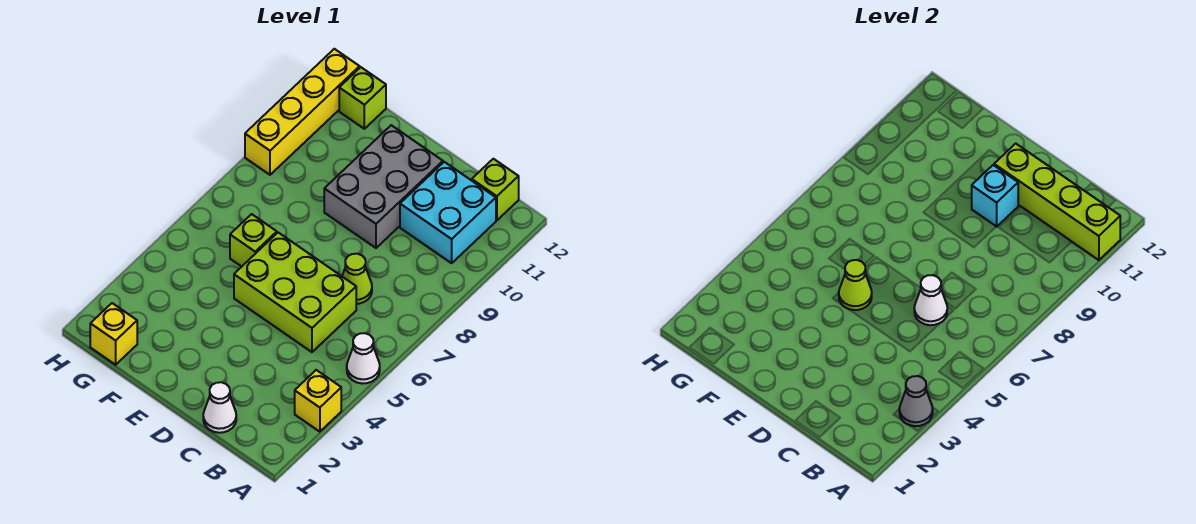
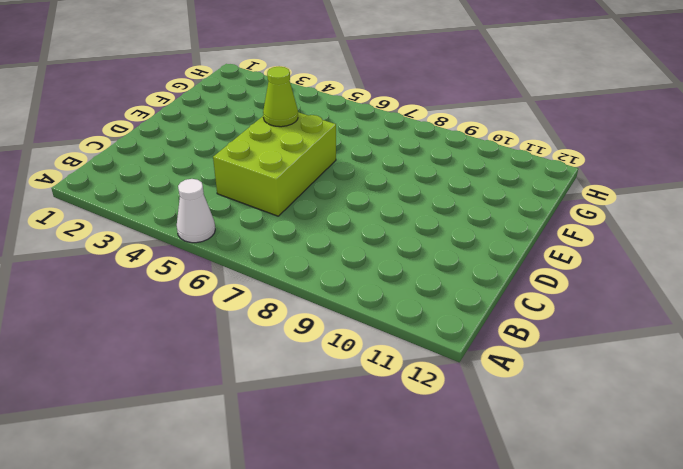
none -> yellow brick A3 level 1
none -> cyan brick B10:C11 level 1
none -> lime brick B12 level 1

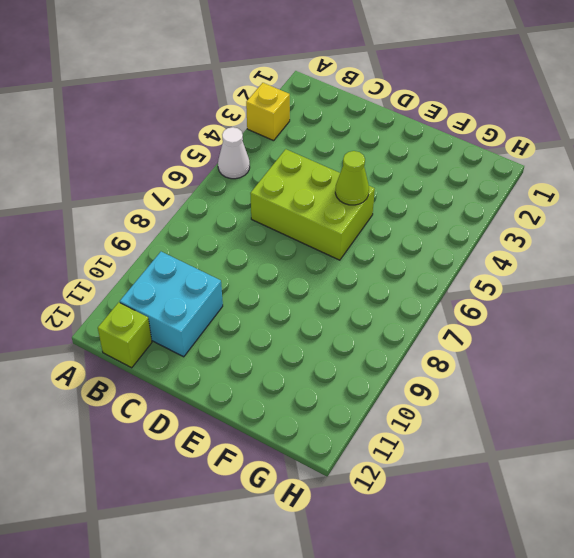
none -> white cone C1 level 1
none -> lime cone C7 level 1
none -> grey brick D9:E11 level 1

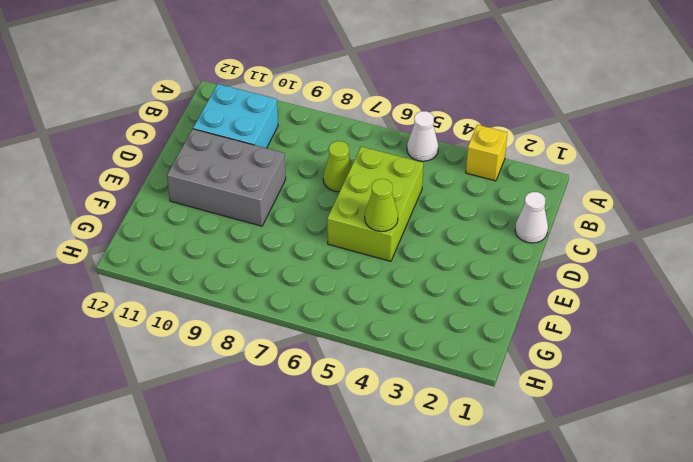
none -> lime brick B12 level 1
none -> lime brick F6 level 1
none -> yellow brick G1 level 1

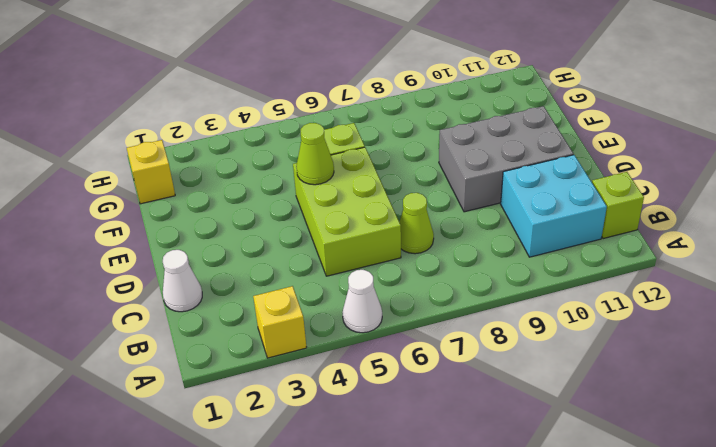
none -> lime brick G12 level 1
none -> yellow brick H9:H12 level 1
none -> grey cone A3 level 2

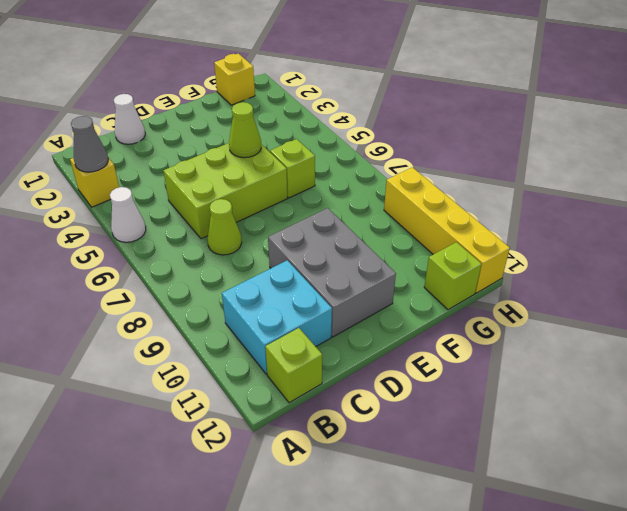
none -> lime brick A11:D11 level 2
none -> white cone C6 level 2
none -> cyan brick D10 level 2

